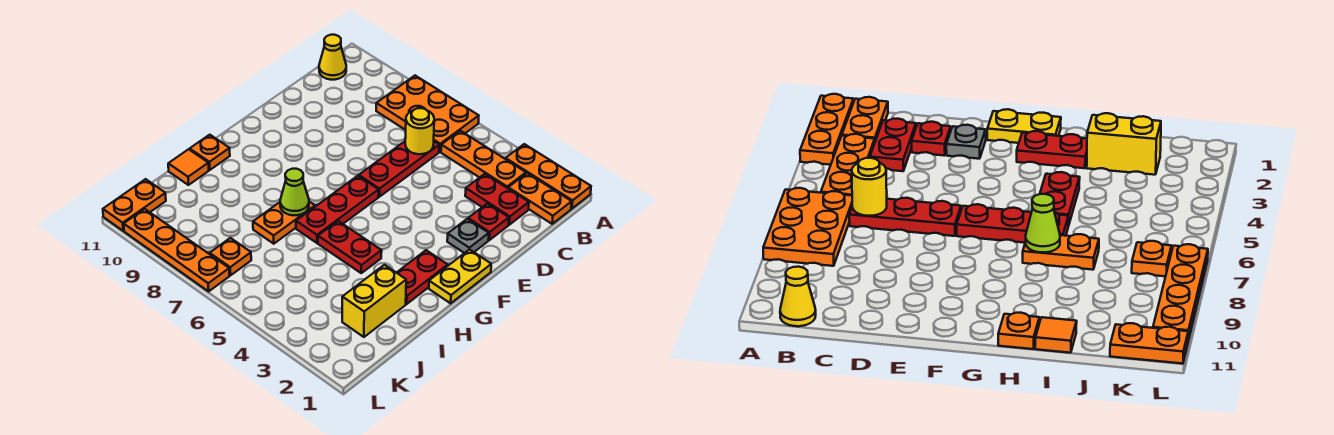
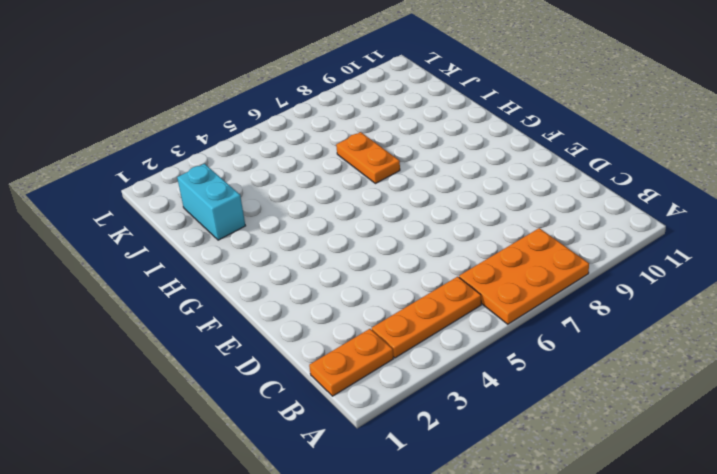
cyan brick I2:J2 level 1 -> yellow brick I2:J2 level 1
none -> orange plate A1:A3 level 1
none -> yellow cone B11 level 1
none -> red plate C2:C3 level 1

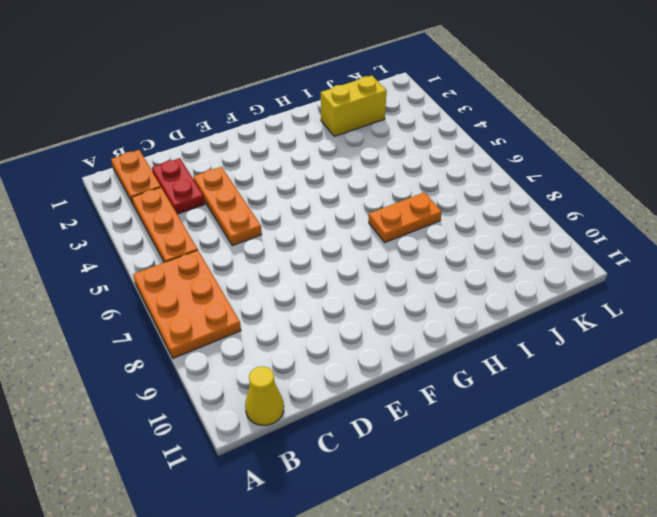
orange plate D3:D5 level 1 -> orange plate A1:A3 level 1
none -> red plate C6:E6 level 1
none -> red plate D2 level 1
none -> grey plate E2 level 1

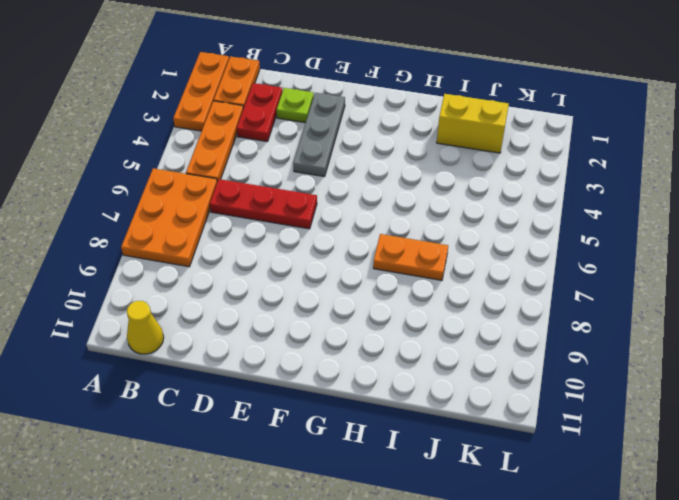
lime plate D2 level 1 -> red plate D2 level 1
grey plate E2:E4 level 1 -> grey plate E2 level 1
none -> yellow plate F1:G1 level 1
none -> red plate F6:H6 level 1
none -> red plate G2:H2 level 1

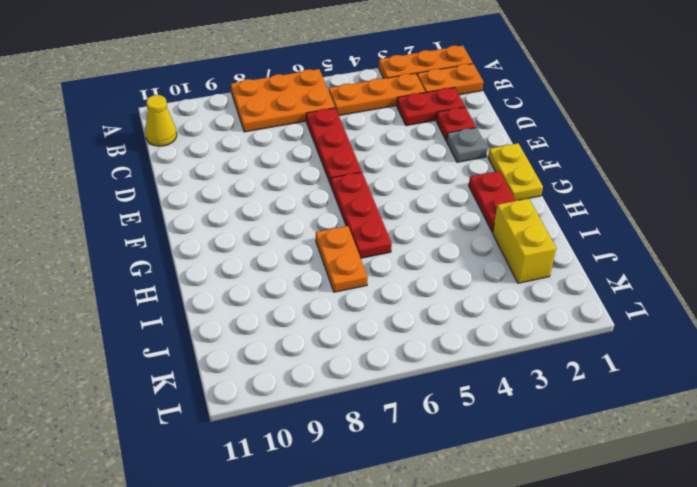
none -> red plate H4:H5 level 1
none -> orange plate H11 level 1
none -> orange tile I11 level 1

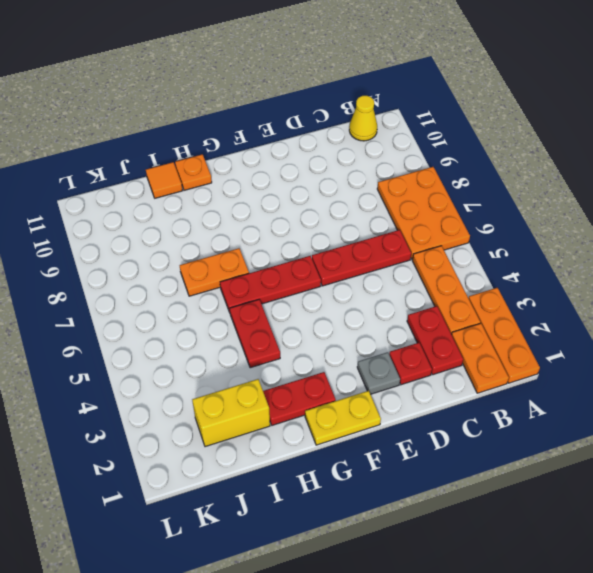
none -> orange plate K7 level 1
none -> orange plate K11:L11 level 1
none -> orange plate L7:L10 level 1

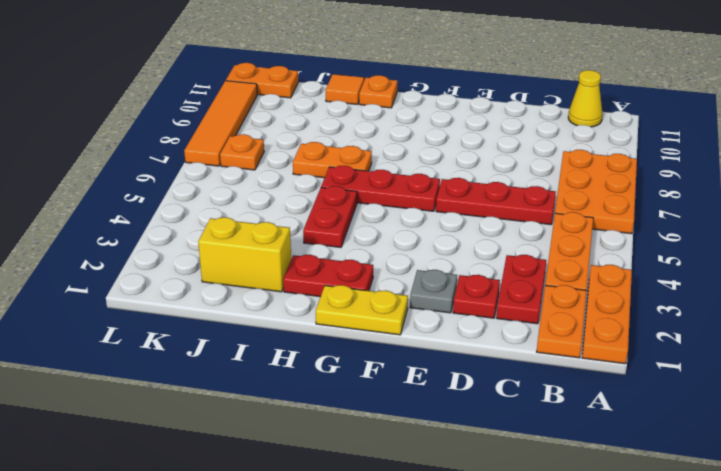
orange tile L7:L10 level 1 -> orange plate L7:L10 level 1
none -> yellow round brick C6 level 2
none -> lime cone H7 level 2

